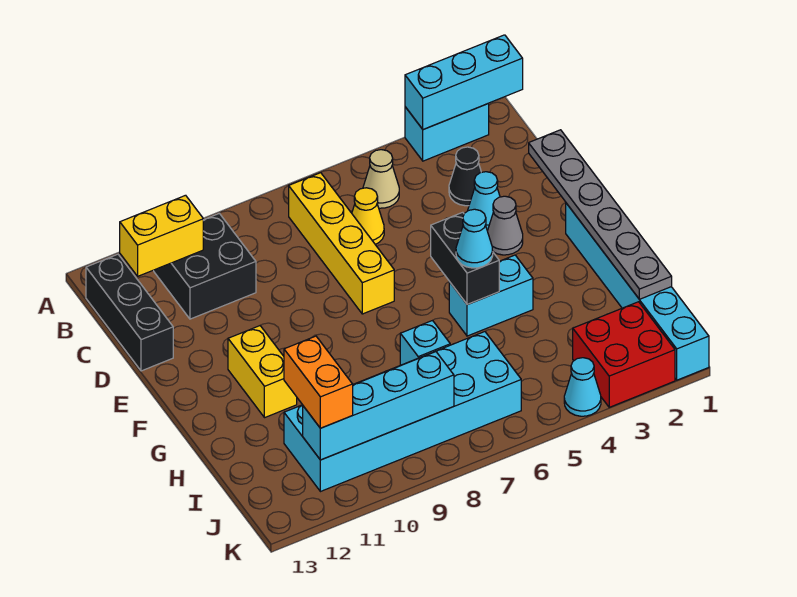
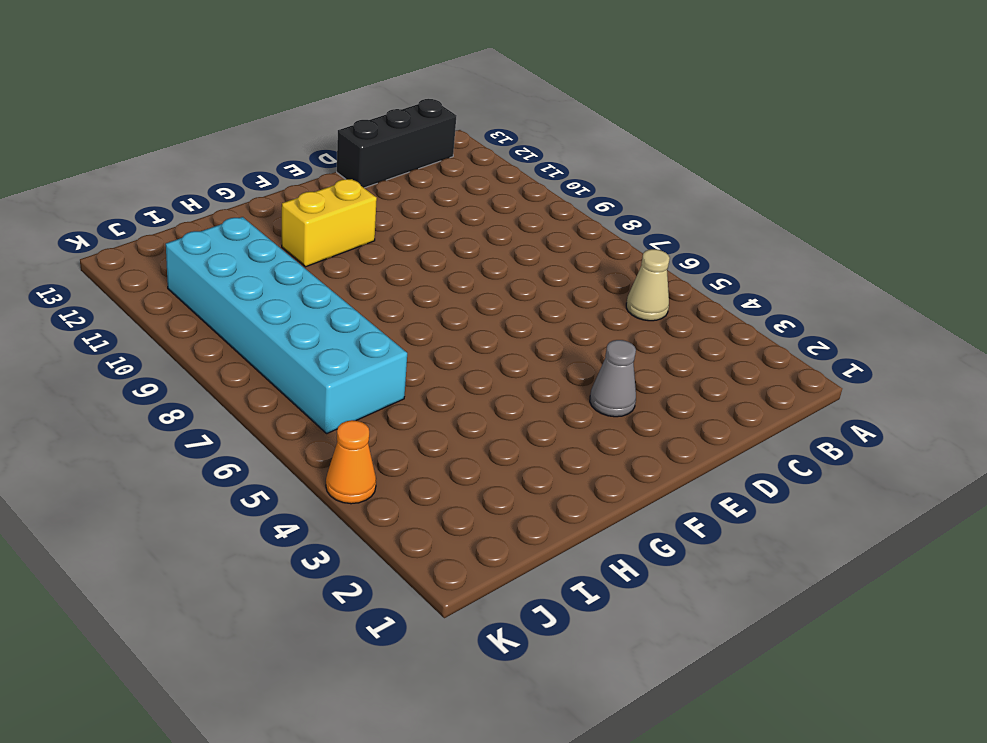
orange cone K4 level 1 -> cyan cone K4 level 1
none -> cyan brick A2:A3 level 1
none -> yellow brick B7:E7 level 1
none -> black brick B10:C11 level 1

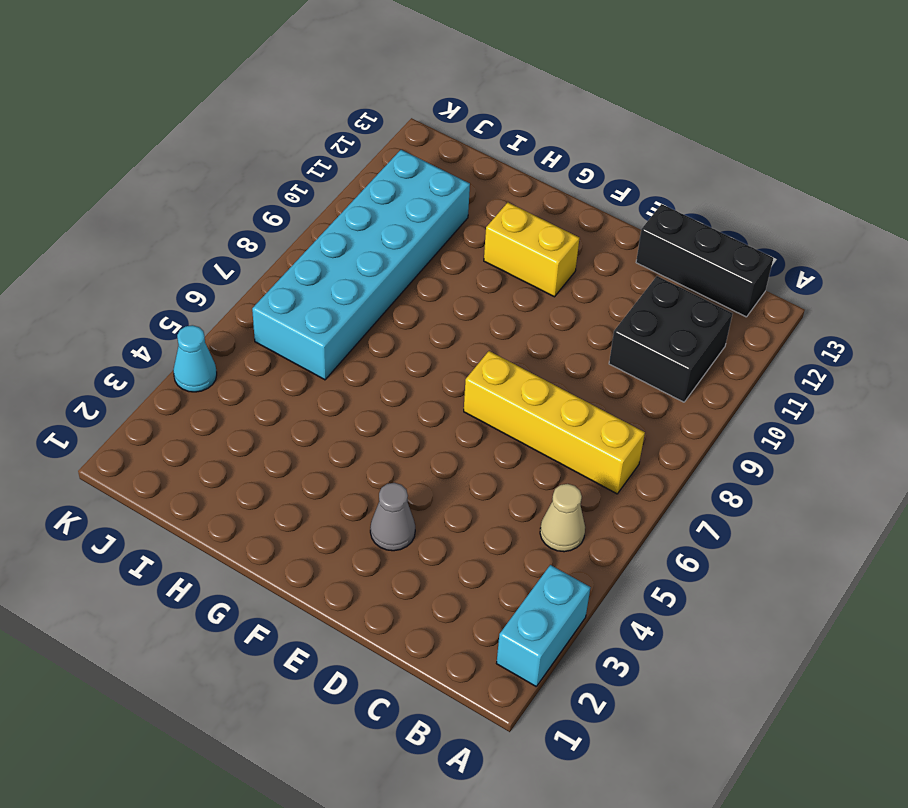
none -> black cone C3 level 1
none -> yellow cone C6 level 1
none -> cyan cone D3 level 1

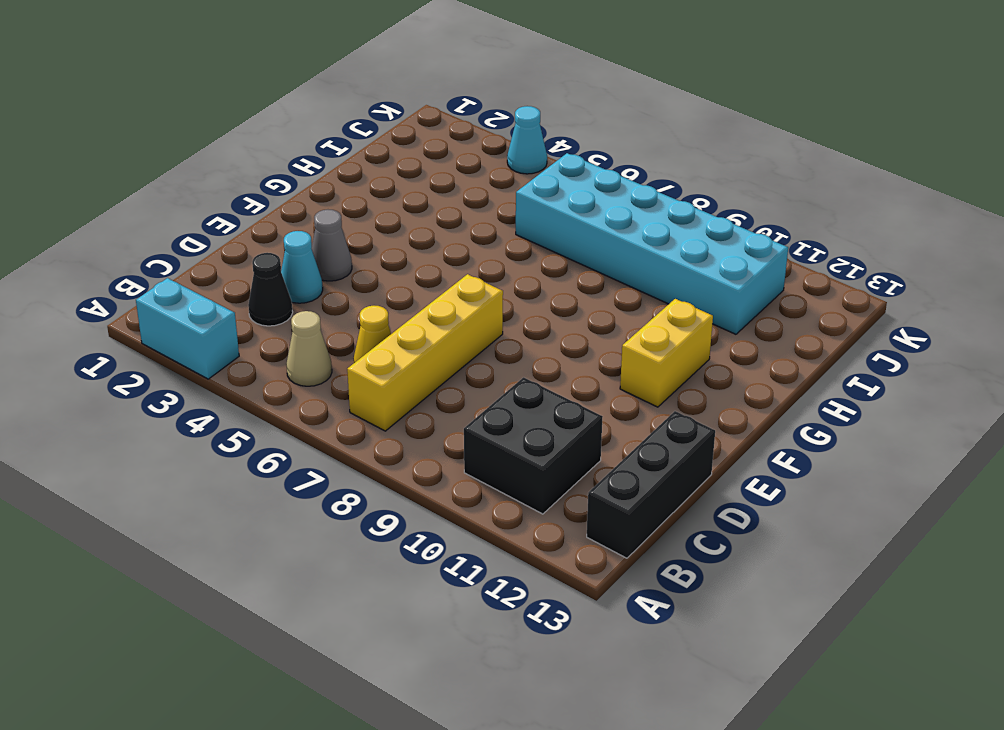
none -> cyan brick F1:K1 level 1
none -> cyan brick G4:G5 level 1
none -> cyan brick H7 level 1

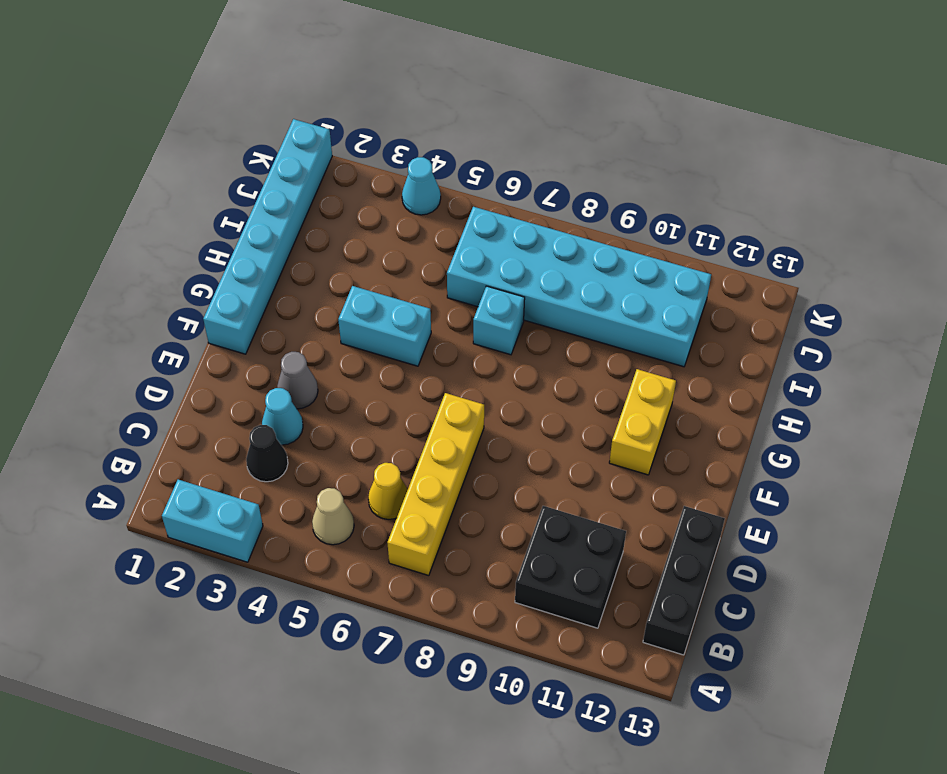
none -> red brick J2:K3 level 1
none -> cyan brick A1:A3 level 2
none -> yellow brick B11:B12 level 2

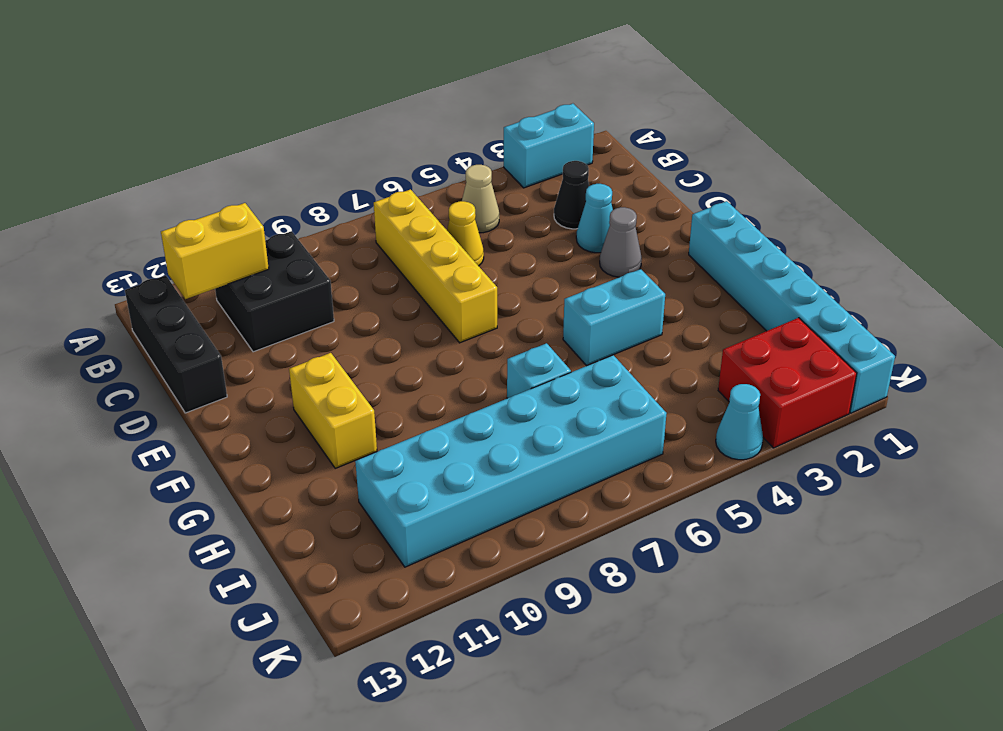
none -> cyan brick A1:A3 level 2
none -> grey plate D1:I1 level 2
none -> black brick F5:G5 level 2

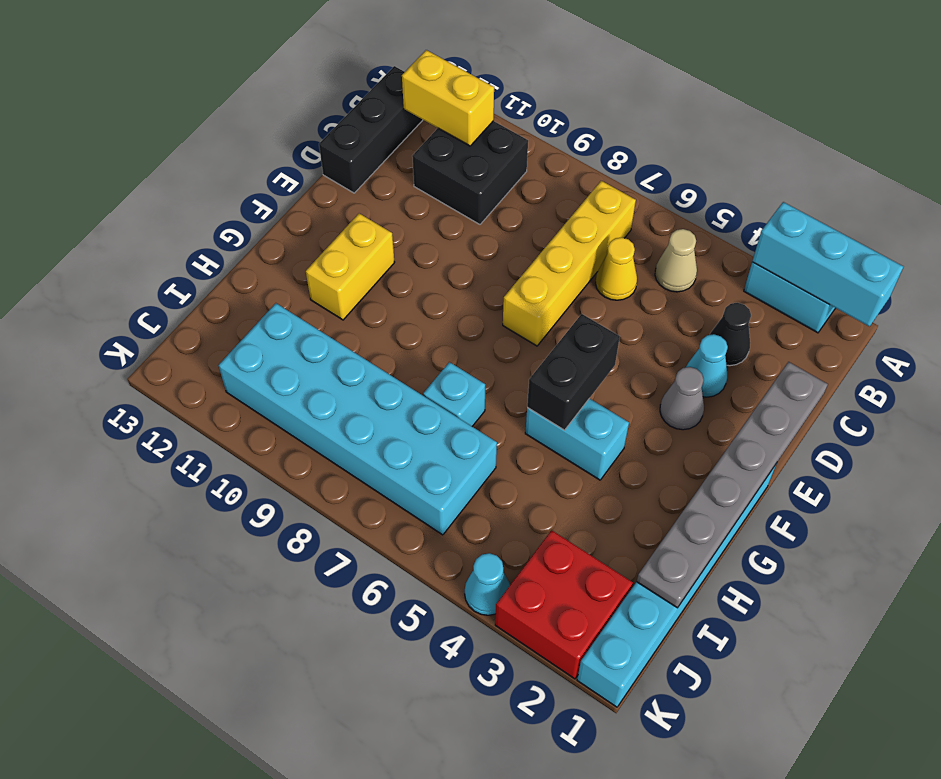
none -> cyan brick J8:J11 level 2
none -> cyan cone G5 level 3
none -> orange brick I11:J11 level 3

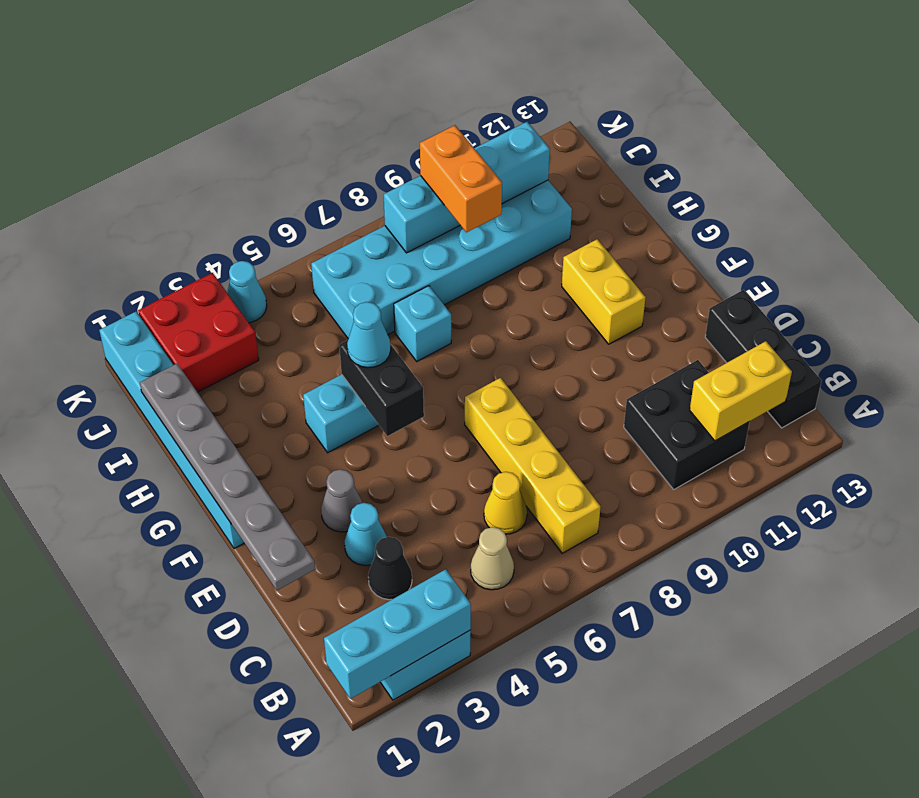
orange brick I9:J9 level 3 -> orange brick I11:J11 level 3

